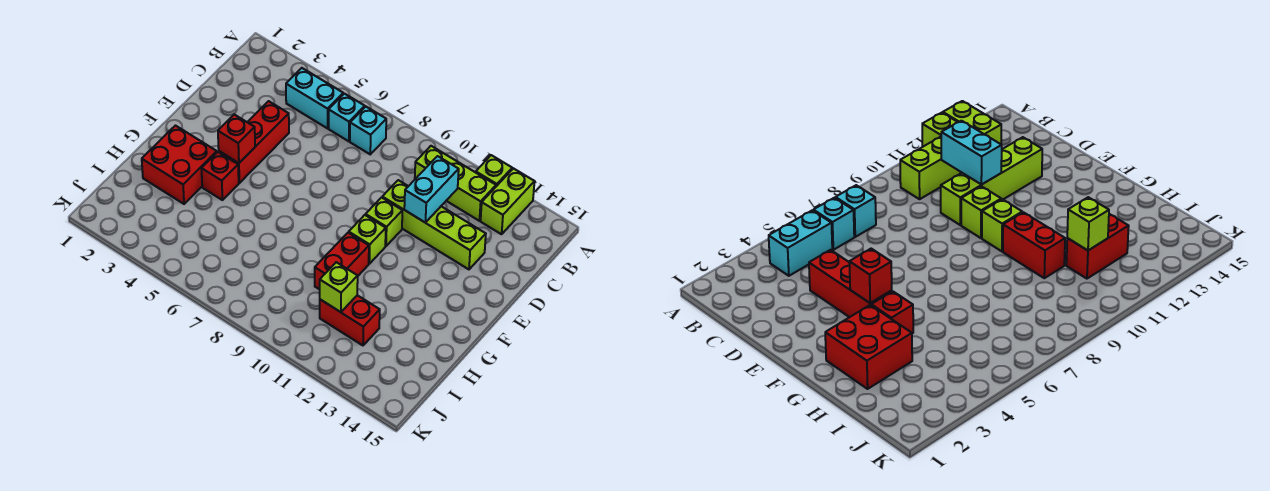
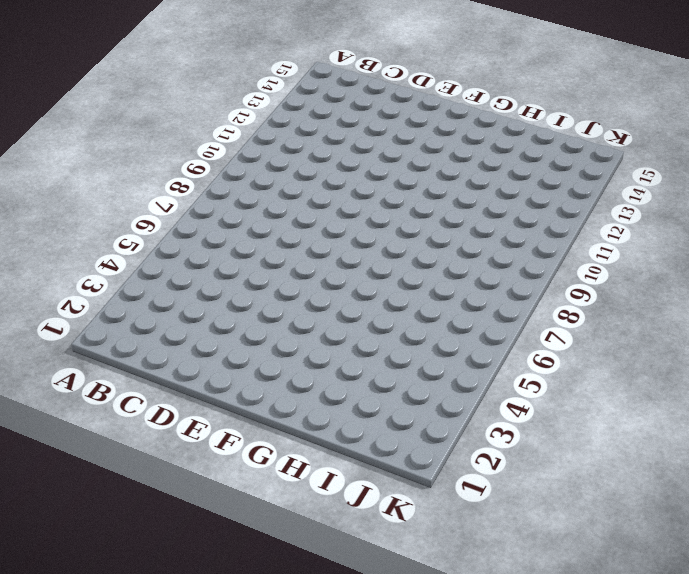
none -> lime brick A12 level 1
none -> lime brick A13:B13 level 1
none -> cyan brick B4:B5 level 1

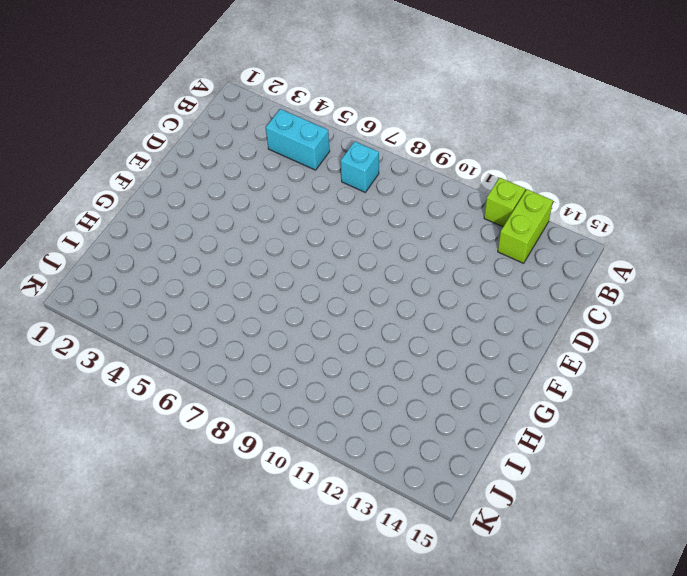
none -> cyan brick B6 level 1
none -> lime brick B10:B12 level 1
none -> red brick D4:F4 level 1

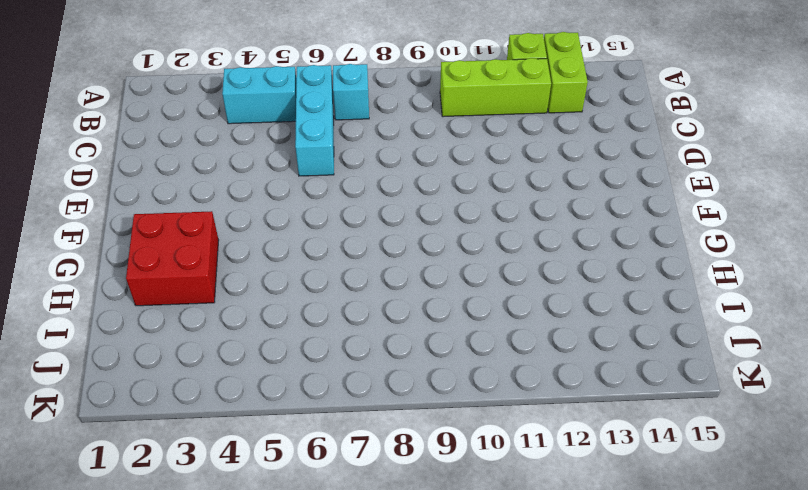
cyan brick B6:D6 level 1 -> cyan brick B6 level 1
none -> red brick D4:F4 level 1
none -> lime brick D10:D13 level 1
none -> lime brick E10 level 1

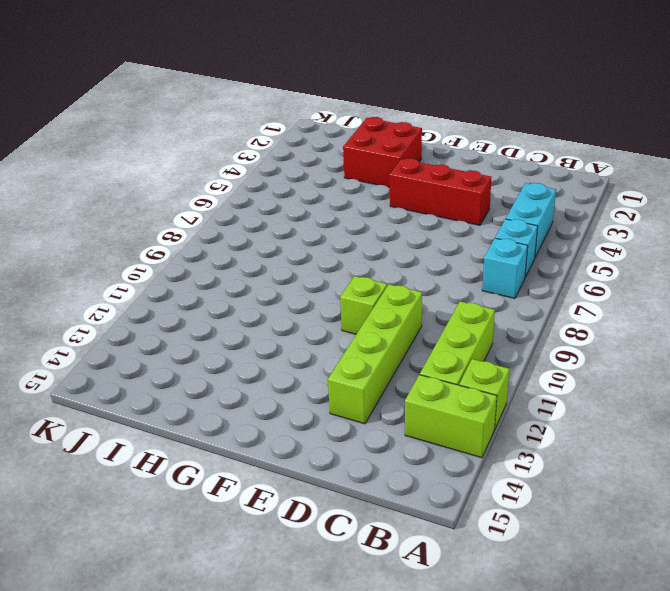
none -> lime brick F10 level 1
none -> red brick G4 level 1
none -> red brick G10:H10 level 1

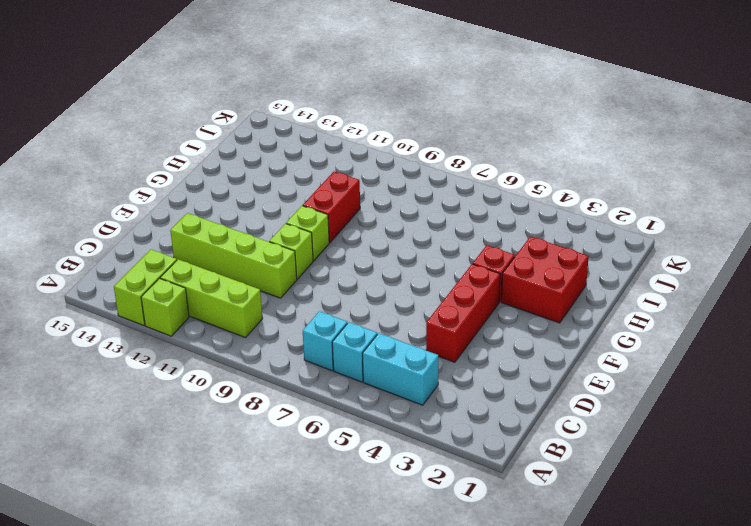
none -> red brick I11:I12 level 1
none -> cyan brick C11:D11 level 2
none -> red brick F4 level 2

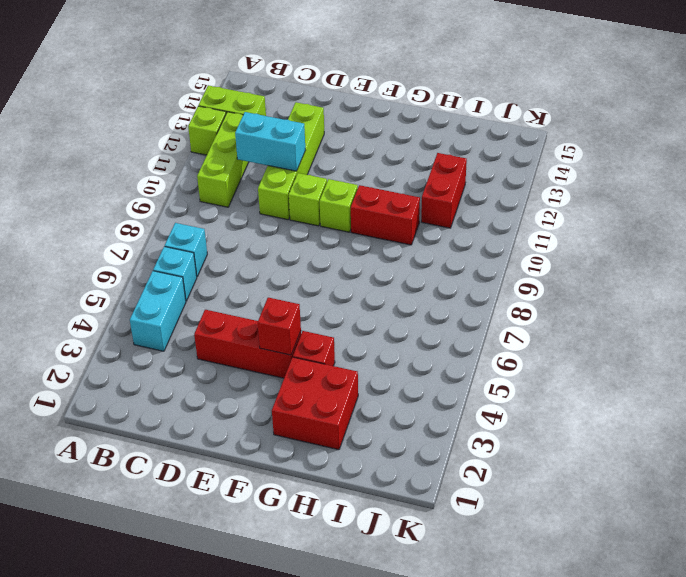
none -> lime brick I11 level 2

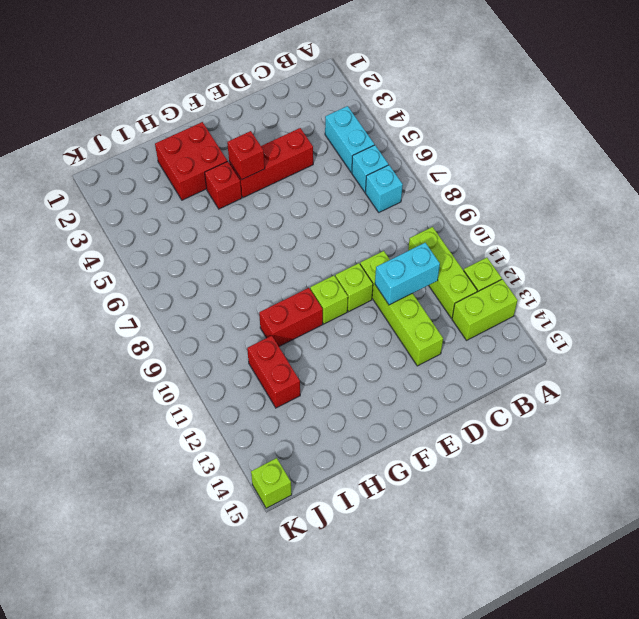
lime brick K15 level 1 -> lime brick I11 level 2

